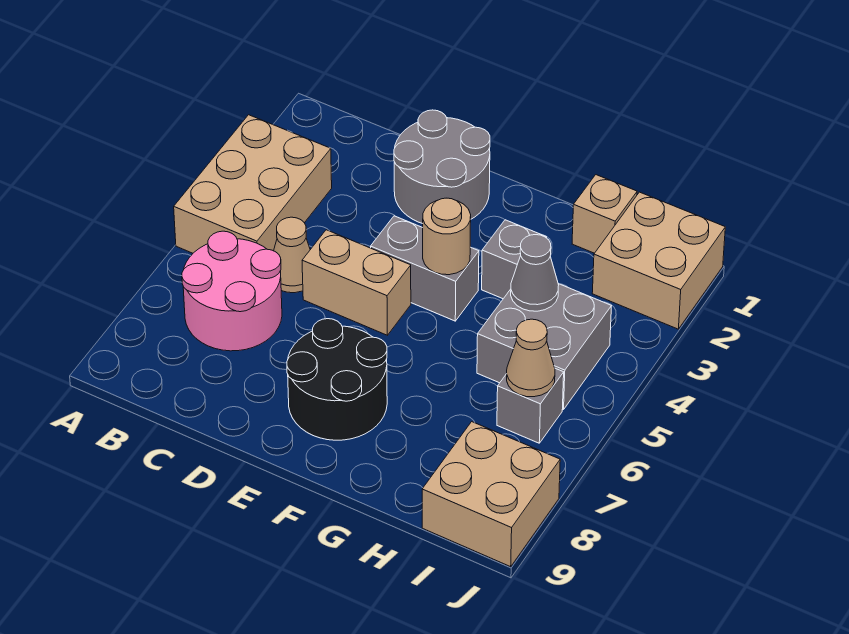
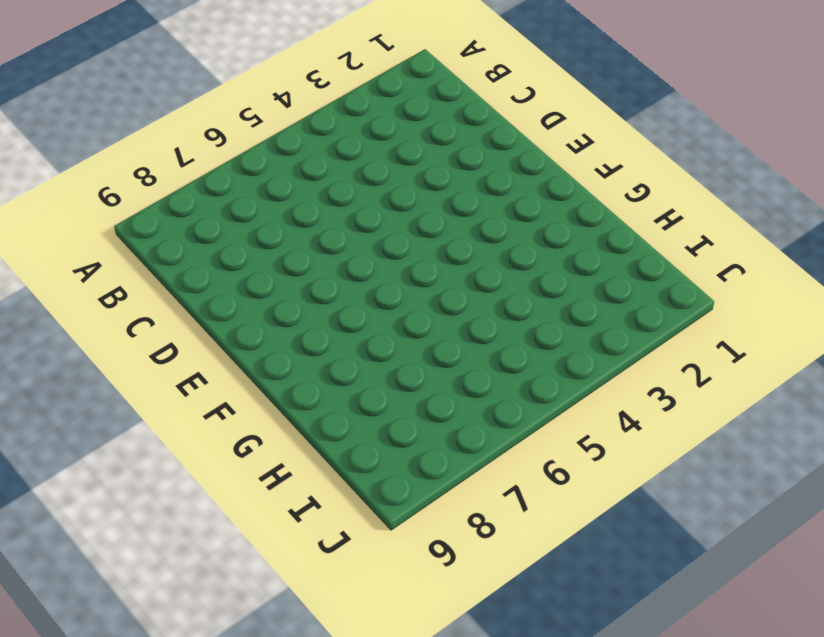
none -> tan brick A3:B5 level 1
none -> pink round brick B6:C7 level 1
none -> tan cone C5 level 1

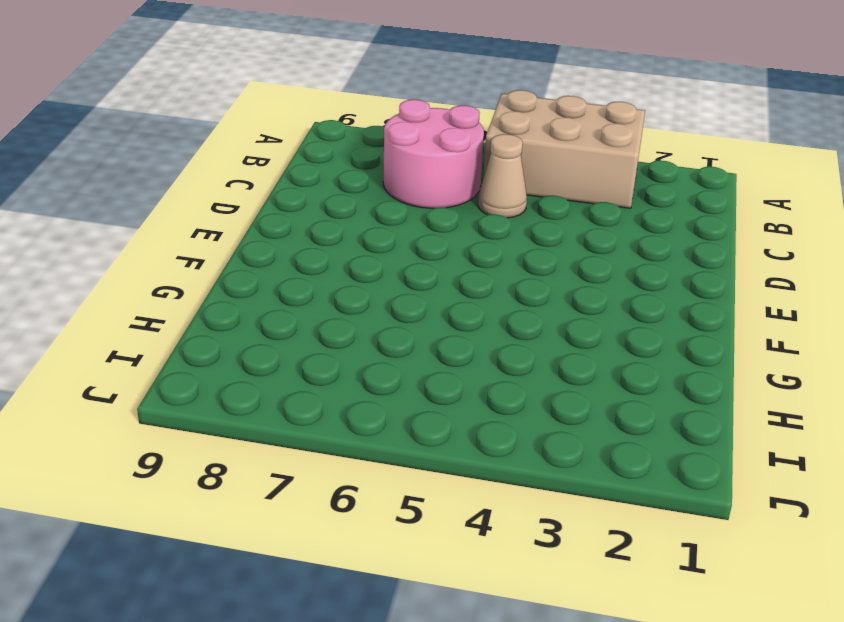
none -> grey round brick D1:E2 level 1
none -> tan brick D5:E5 level 1
none -> grey brick E4:F4 level 1

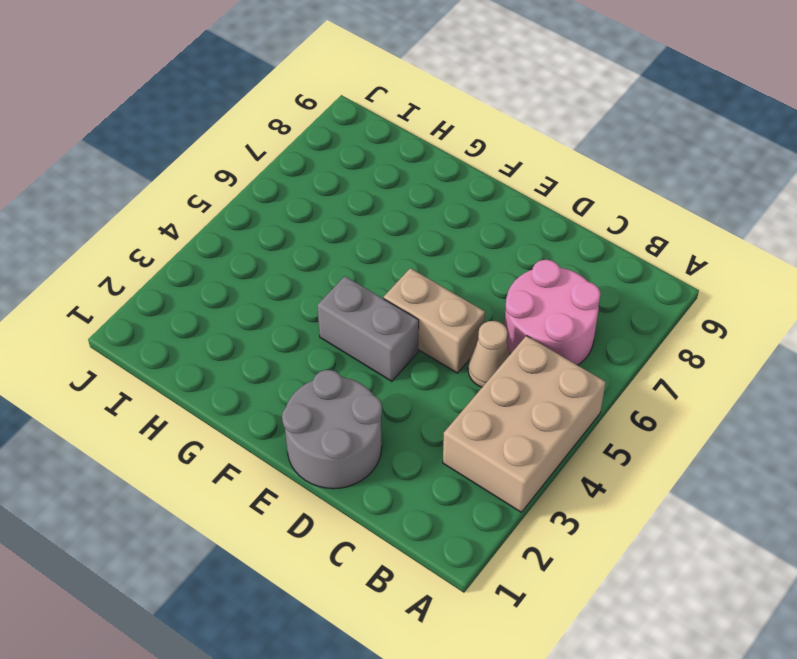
none -> black round brick E7:F8 level 1
none -> grey brick G3 level 1
none -> tan brick H1 level 1

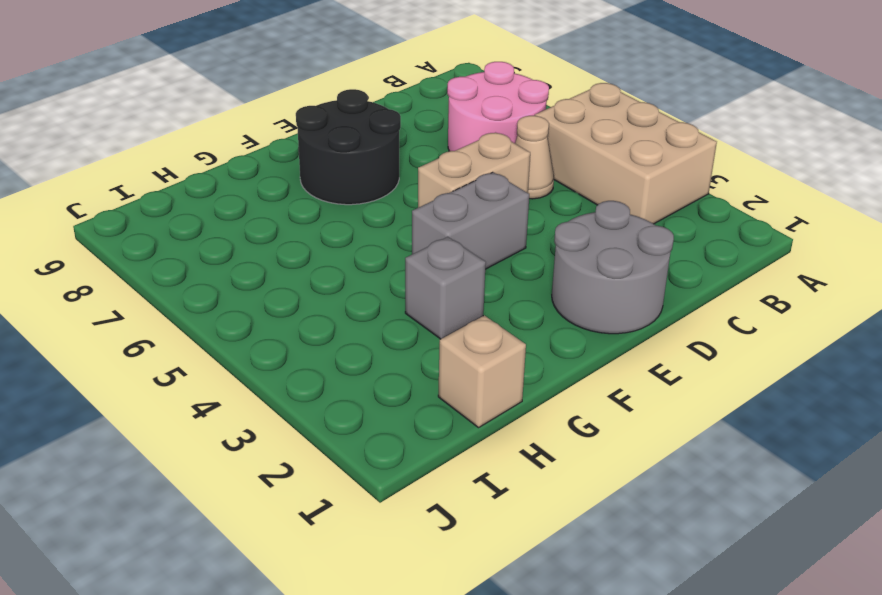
none -> grey brick H4:I5 level 1
none -> tan brick I1:J2 level 1
none -> grey brick I6 level 1

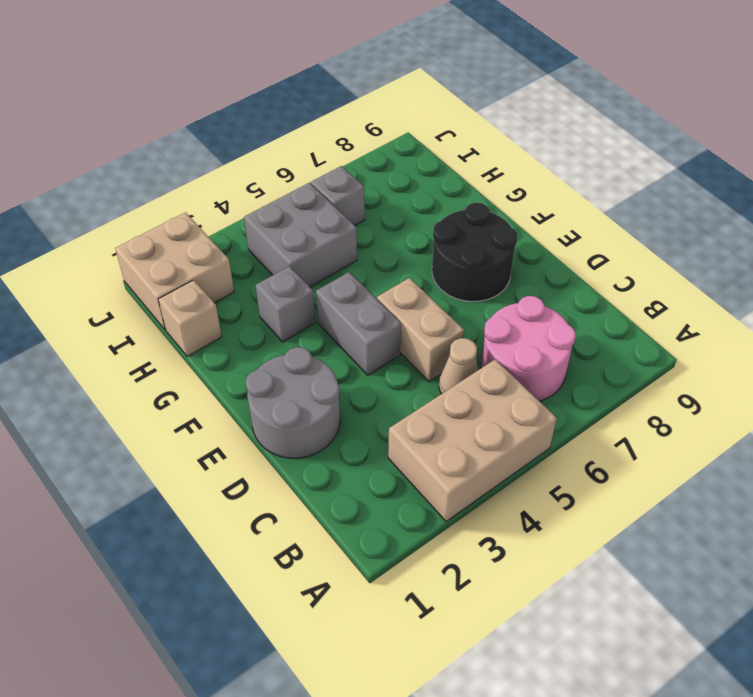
none -> tan brick I8:J9 level 1
none -> tan round brick F4 level 2
none -> grey cone H4 level 2

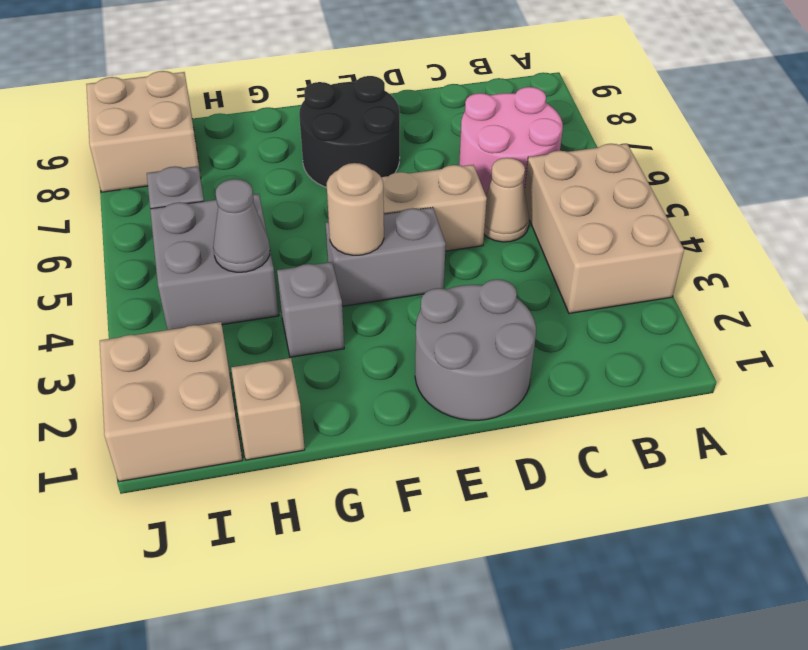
none -> tan cone I6 level 2

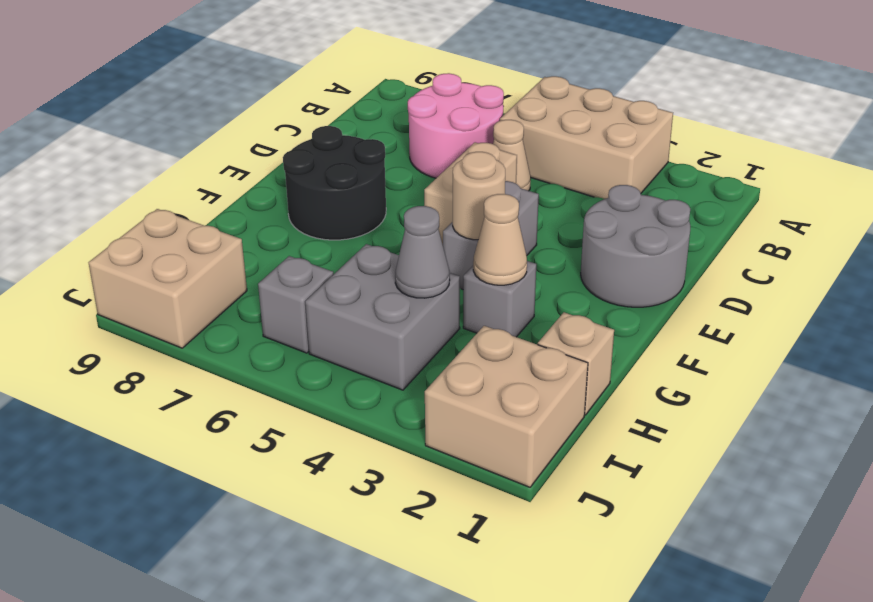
tan cone G3 level 2 -> tan cone I6 level 2

